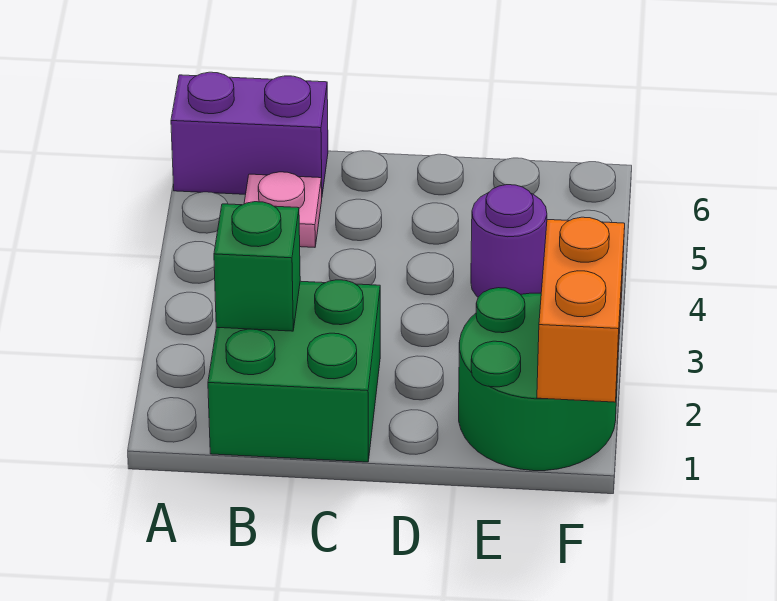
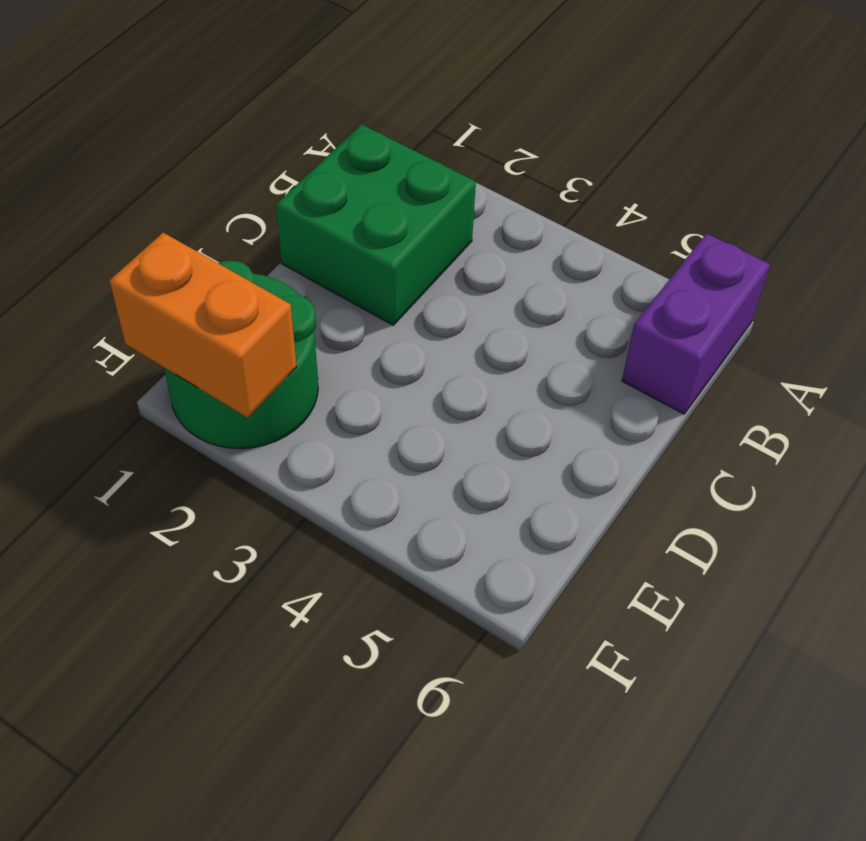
none -> pink plate B5 level 1
none -> purple round brick E4 level 1

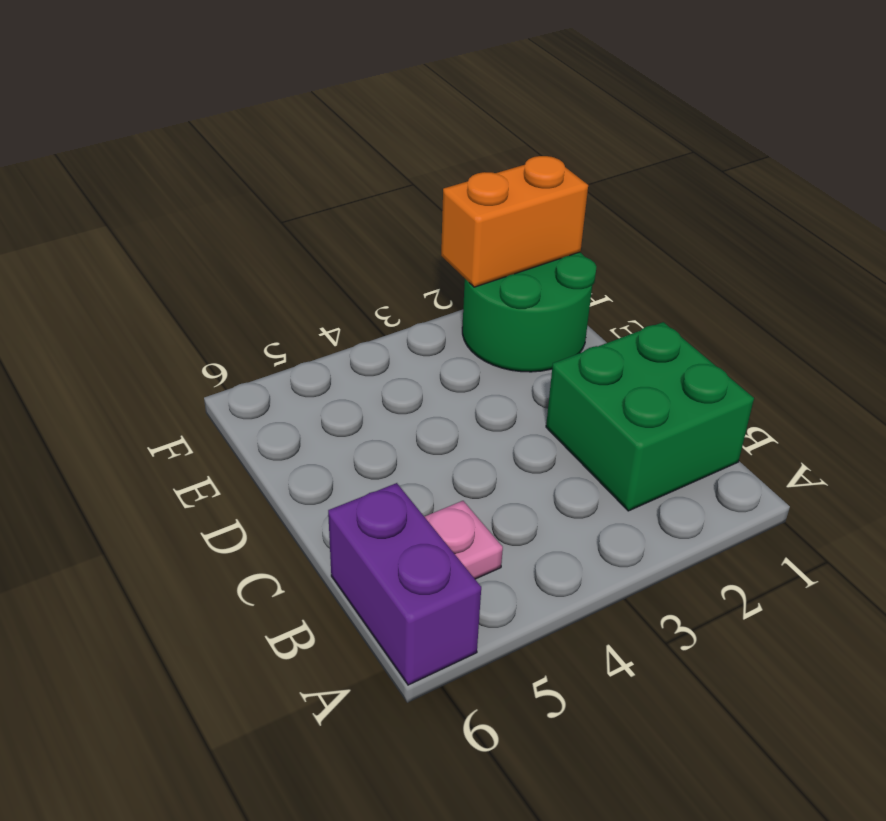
none -> purple round brick E4 level 1
none -> green brick B2 level 2

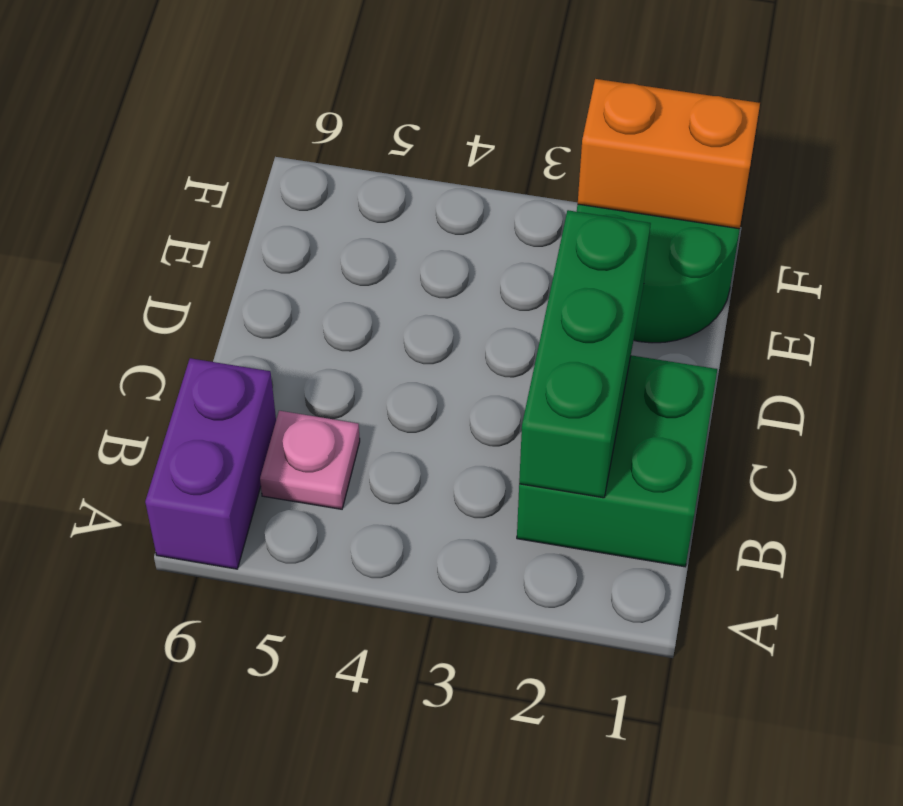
green brick B2:D2 level 2 -> green brick B2 level 2
none -> purple round brick E4 level 1

